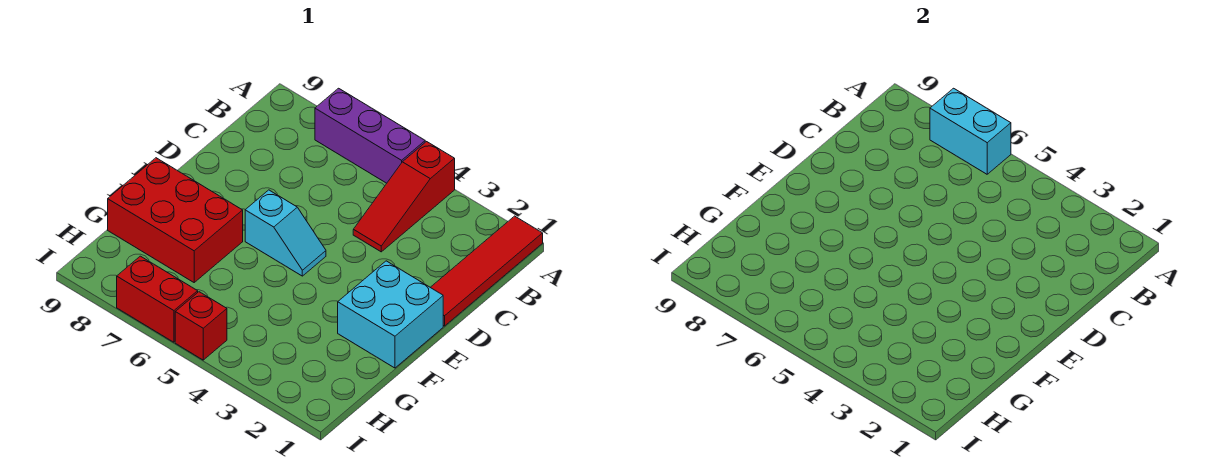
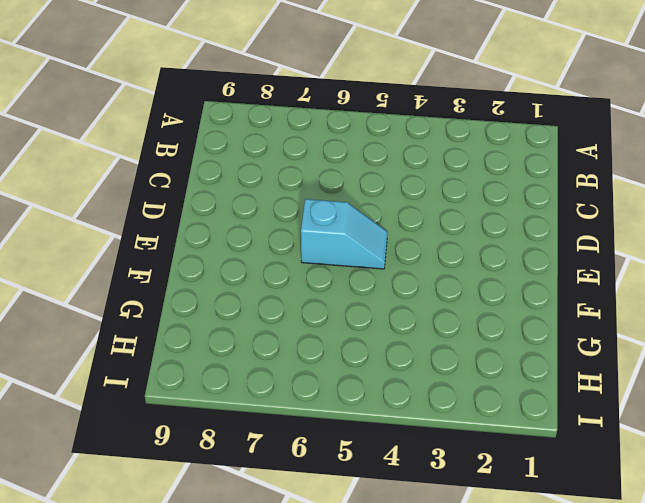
none -> red tile A1:D1 level 1
none -> red slope A4:C4 level 1 top A

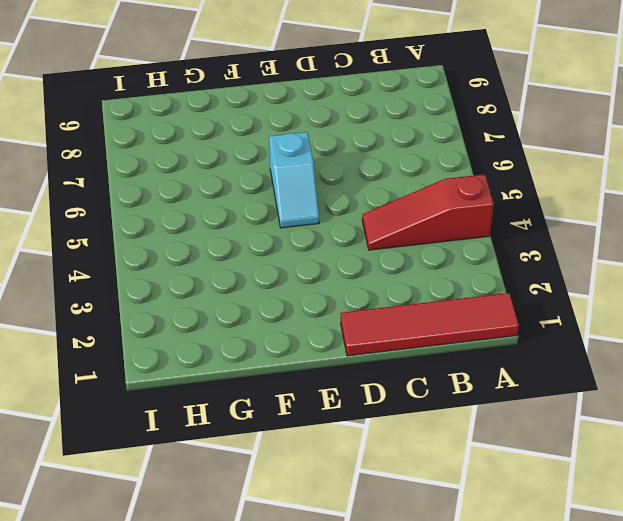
none -> purple brick A5:A7 level 1
none -> cyan brick E1:F2 level 1

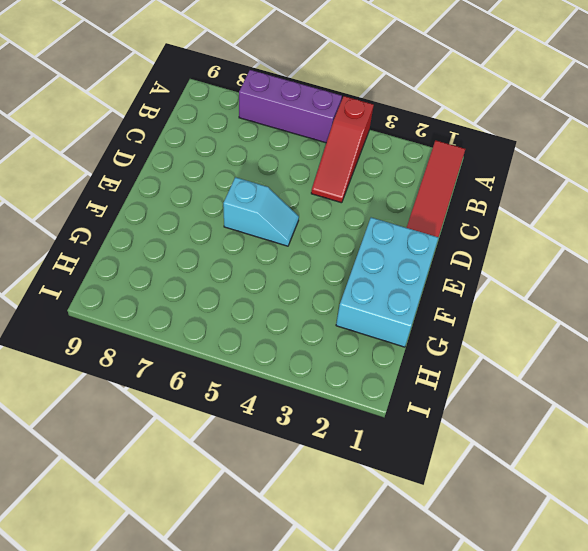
cyan brick E1:G2 level 1 -> cyan brick E1:F2 level 1
none -> red brick F7:G9 level 1
none -> red brick I5 level 1

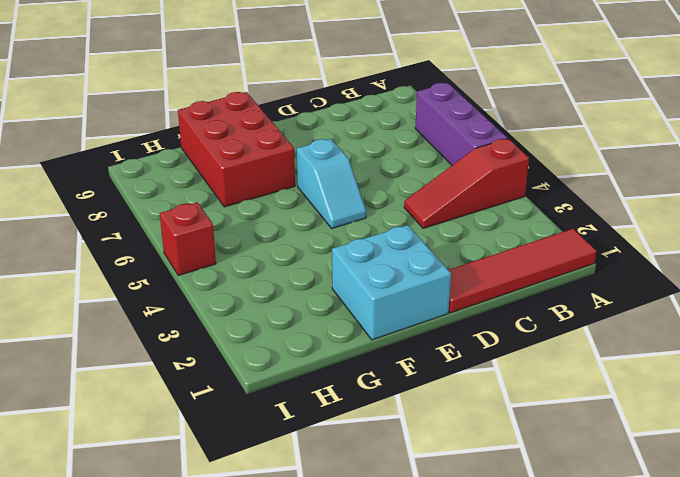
none -> red brick I6:I7 level 1
none -> cyan brick A6:A7 level 2

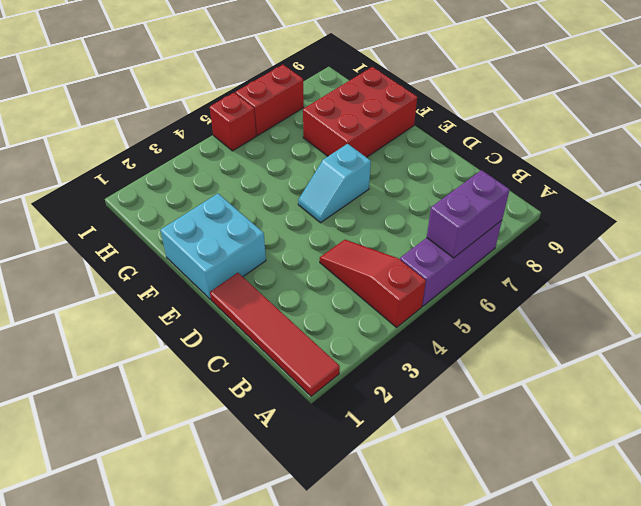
purple brick A6:A7 level 2 -> cyan brick A6:A7 level 2

